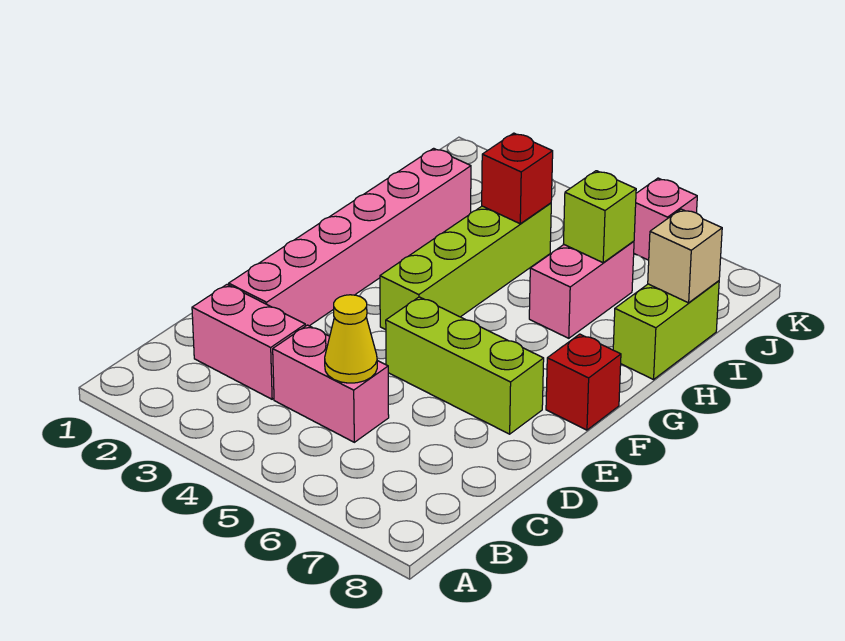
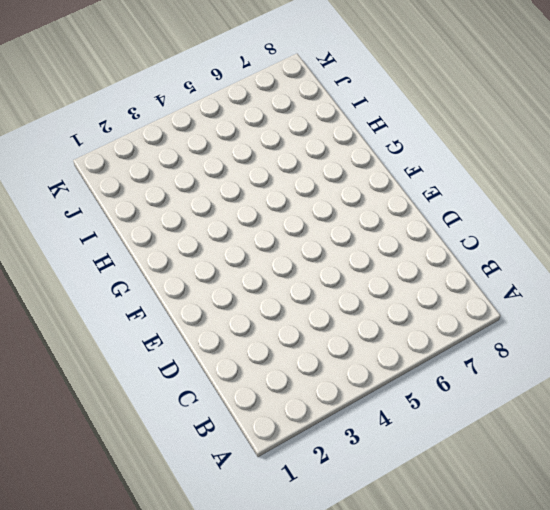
none -> pink brick C2:C3 level 1
none -> pink brick C4:C5 level 1
none -> pink brick D2:I2 level 1

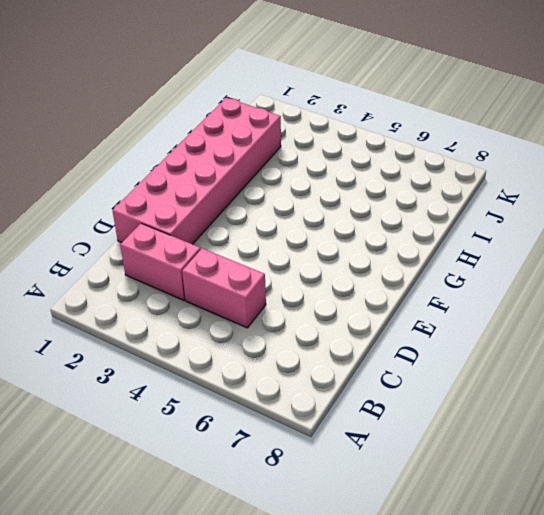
pink brick D1:I2 level 1 -> pink brick D2:I2 level 1
none -> lime brick E5:E7 level 1
none -> lime brick F4:I4 level 1
none -> red brick F8 level 1

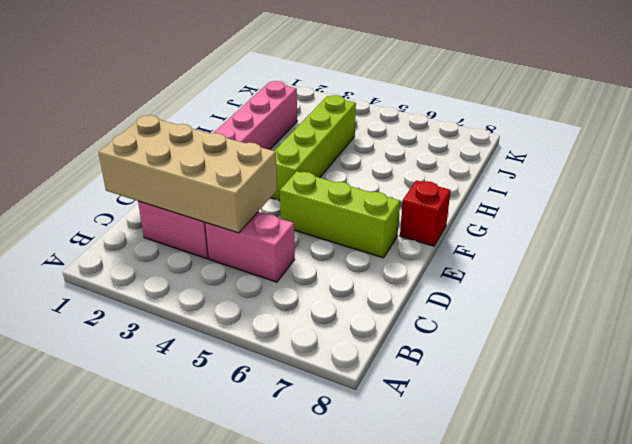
tan brick C1:D4 level 2 -> none
none -> pink brick H6:I6 level 1
none -> lime brick H8:I8 level 1
none -> pink brick K6 level 1

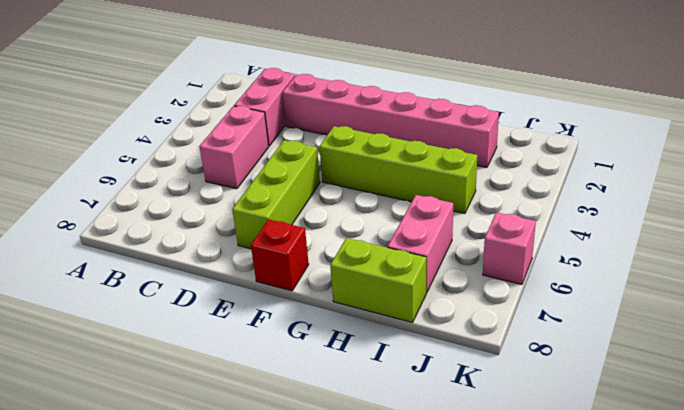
pink brick I6:I7 level 1 -> pink brick H6:I6 level 1
none -> yellow cone C5 level 2
none -> red brick I4 level 2
none -> lime brick I6 level 2

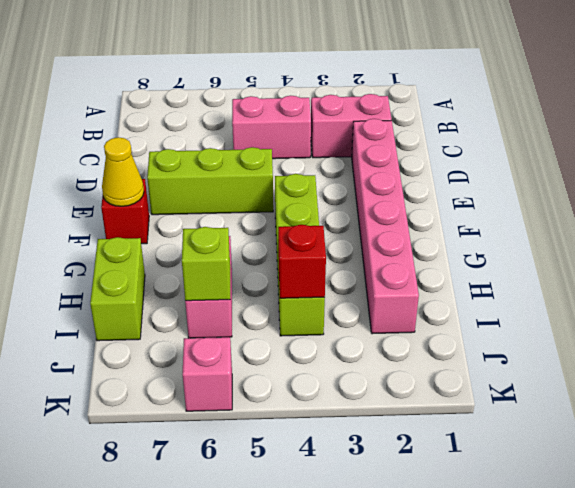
yellow cone F8 level 2 -> yellow cone C5 level 2
none -> tan brick I8 level 2

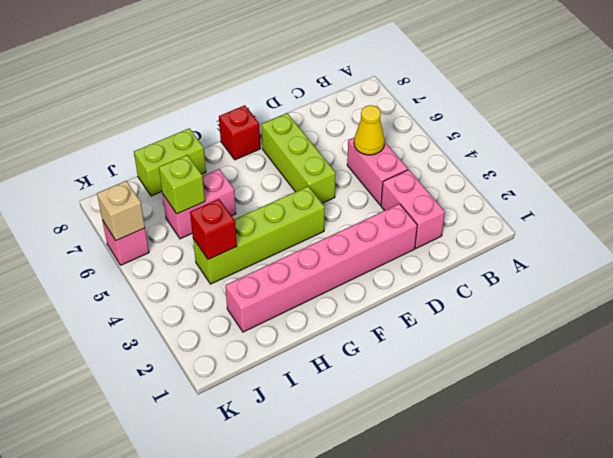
tan brick K6 level 2 -> tan brick I8 level 2

